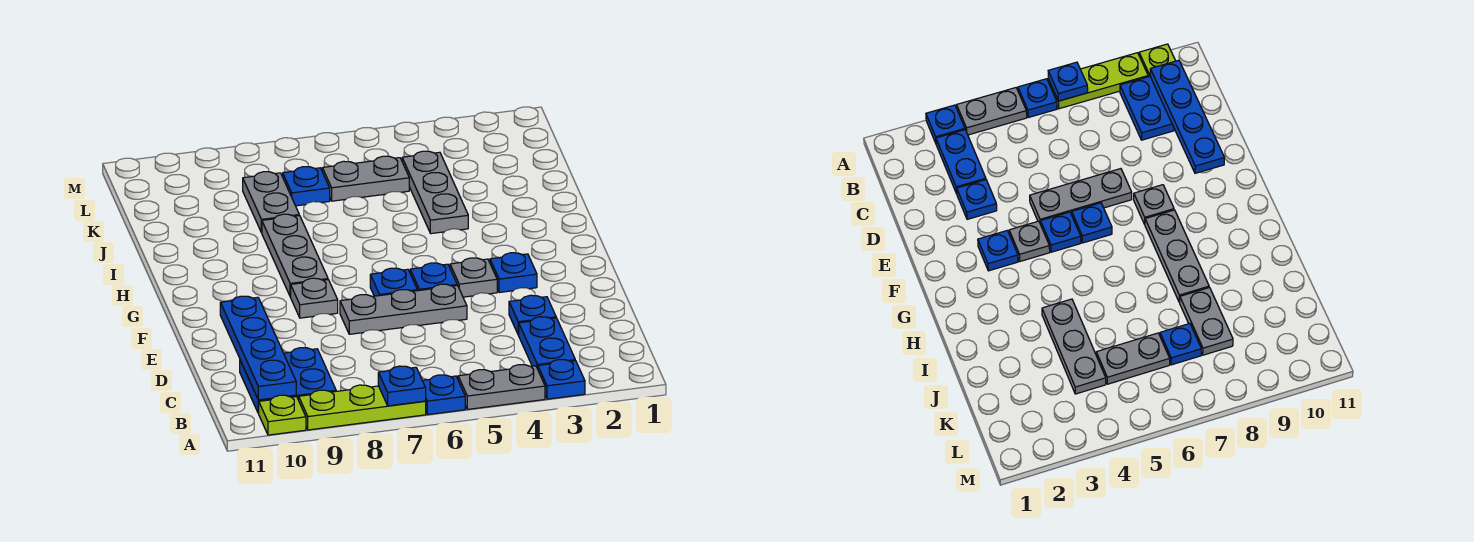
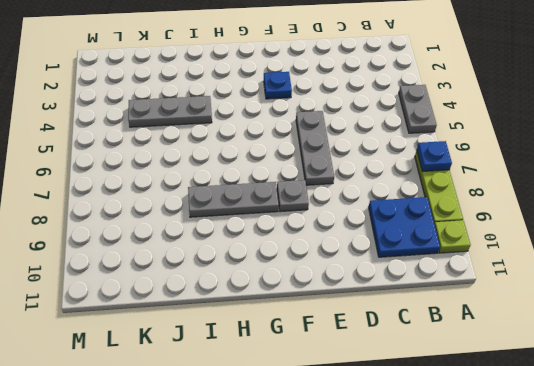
none -> blue plate A3 level 1
none -> blue plate A6 level 1
none -> blue plate B3:C3 level 1

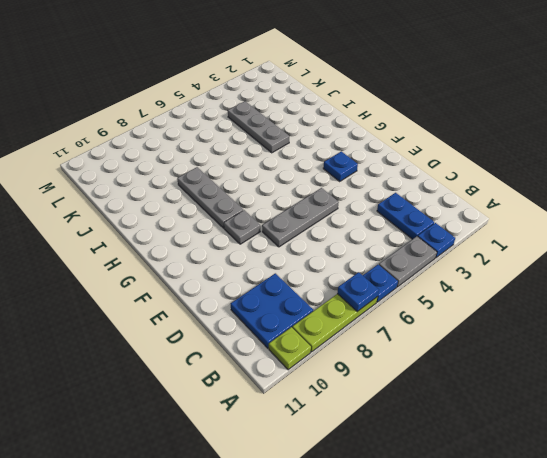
none -> blue plate D3 level 1
none -> grey plate F4 level 1
none -> blue plate F5 level 1

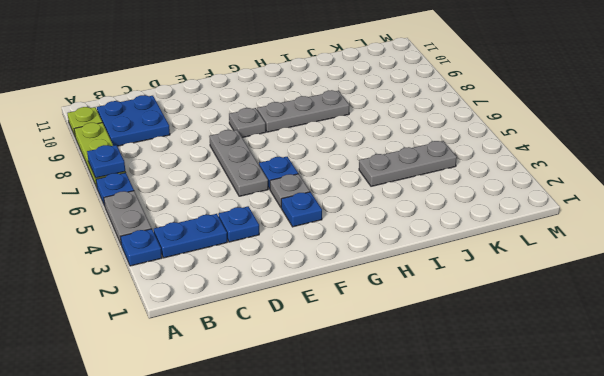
none -> blue plate F6 level 1
none -> grey plate J8:K8 level 1
none -> grey plate K5:K6 level 1

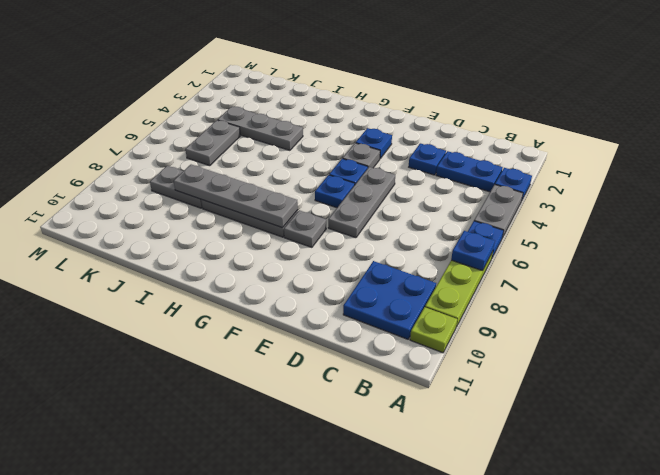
grey plate G8:J8 level 2 -> none
none -> blue plate K7 level 1
none -> blue plate B10:E10 level 2

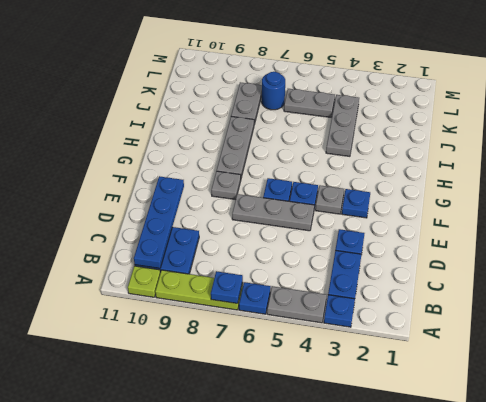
blue round brick K7 level 1 -> blue plate K7 level 1

